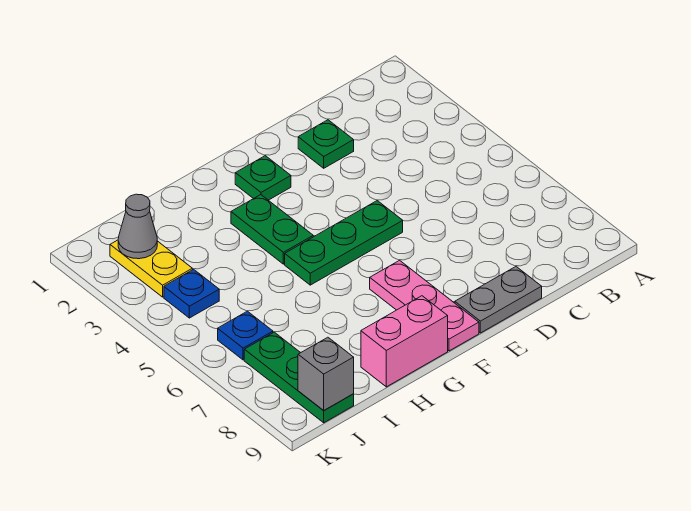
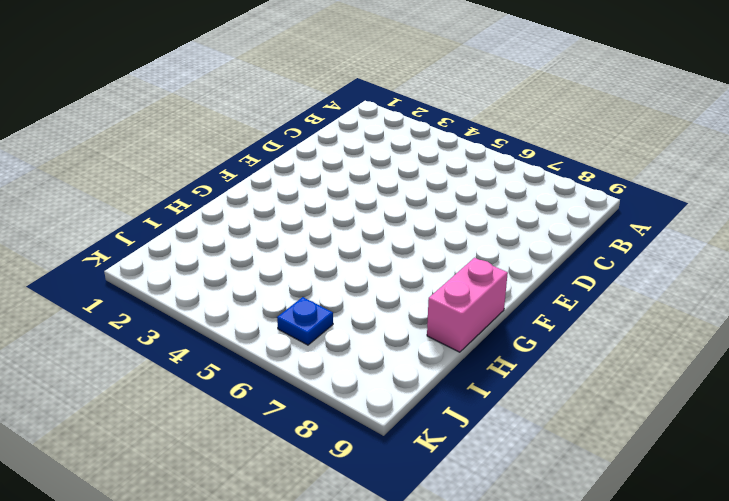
none -> green plate D2 level 1
none -> grey plate D9:E9 level 1
none -> green plate E5:G5 level 1

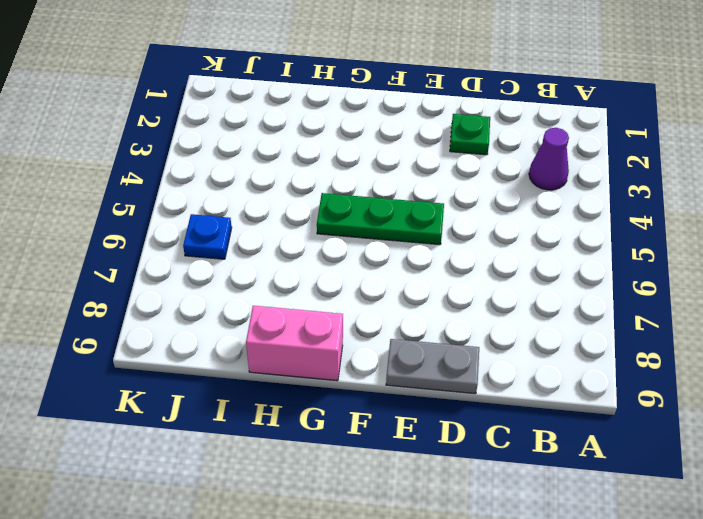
purple cone B3 level 1 -> none
none -> green plate F2 level 1
none -> pink plate F7:F9 level 1
none -> green plate G3:G4 level 1

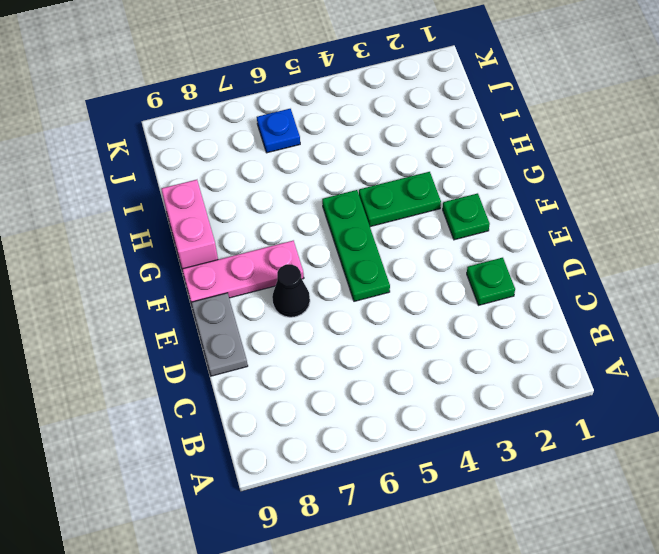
black cone E7 level 1 -> none
none -> yellow plate J2:J3 level 1
none -> blue plate J4 level 1
none -> green plate J7:J9 level 1

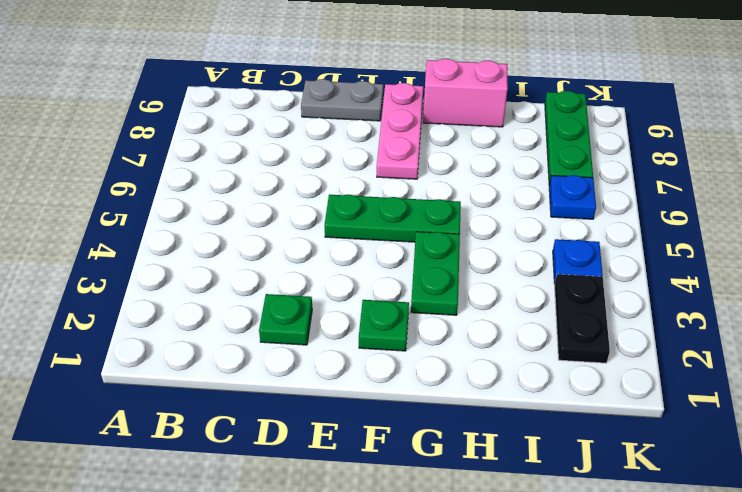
black plate J2:J3 level 1 -> yellow plate J2:J3 level 1
none -> grey cone J2 level 2
none -> grey brick J9 level 2

